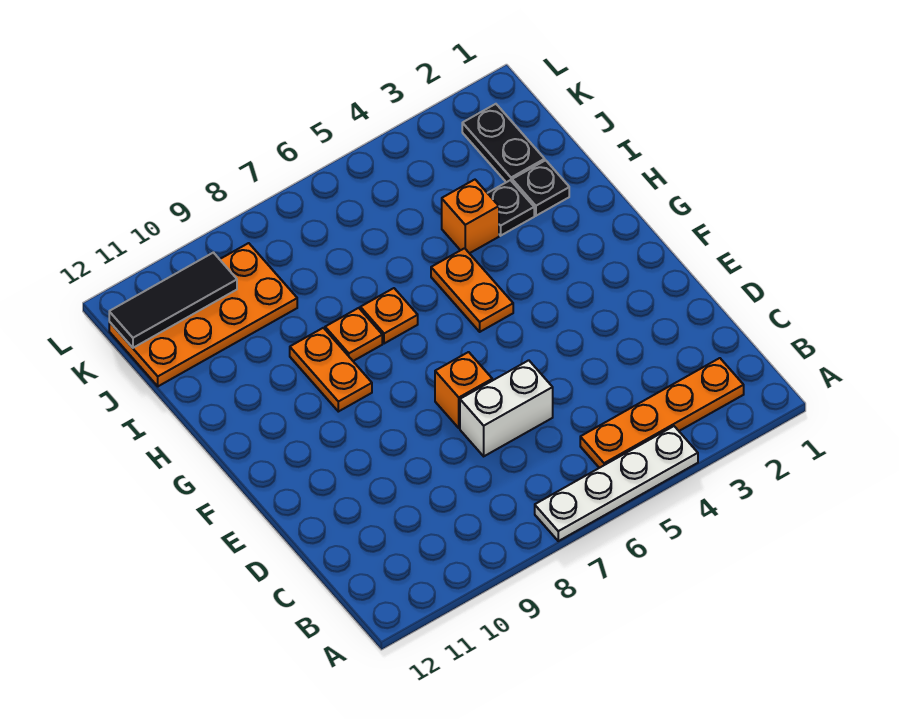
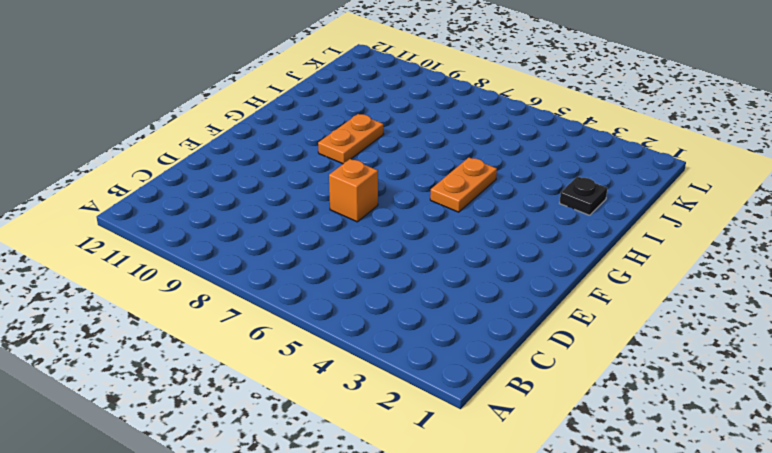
none -> white plate A4:A7 level 1
none -> orange plate B2:B5 level 1
none -> white brick D6:D7 level 1

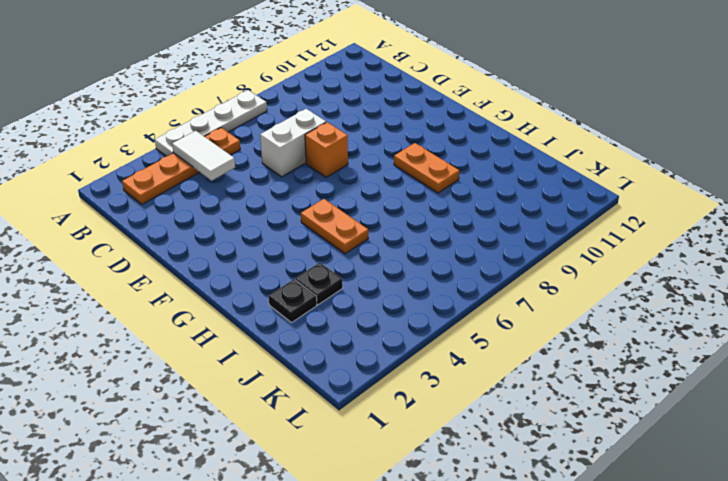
white tile B4:C4 level 2 -> none
none -> orange plate H7 level 1
none -> orange plate H8 level 1
none -> orange brick I4 level 1

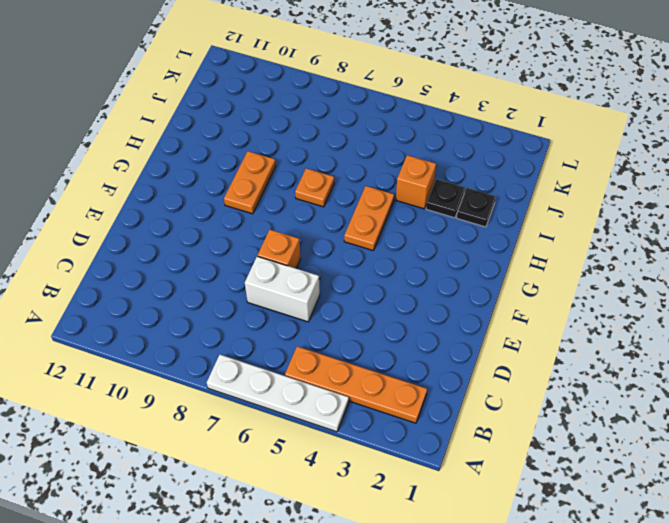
none -> orange plate H8 level 1
none -> black plate J2:K2 level 1
none -> orange plate J9:K12 level 1

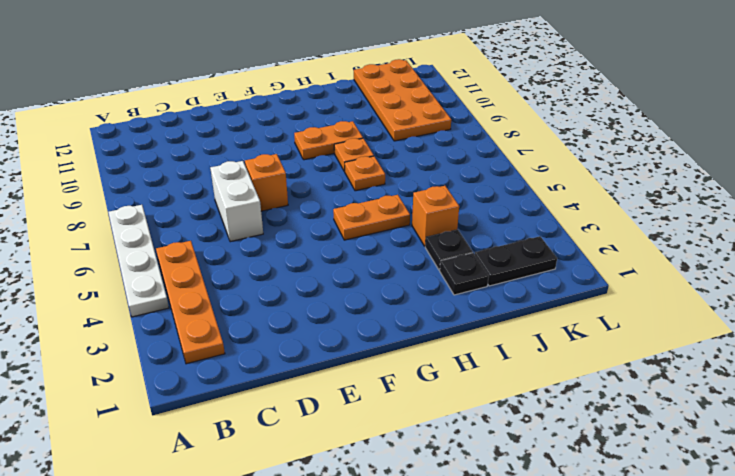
none -> black tile K10:K12 level 2

